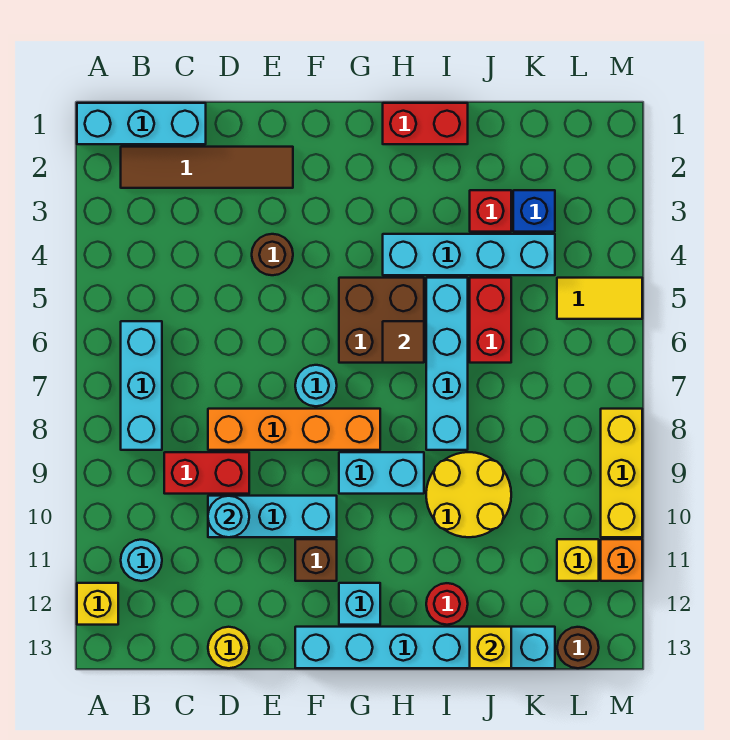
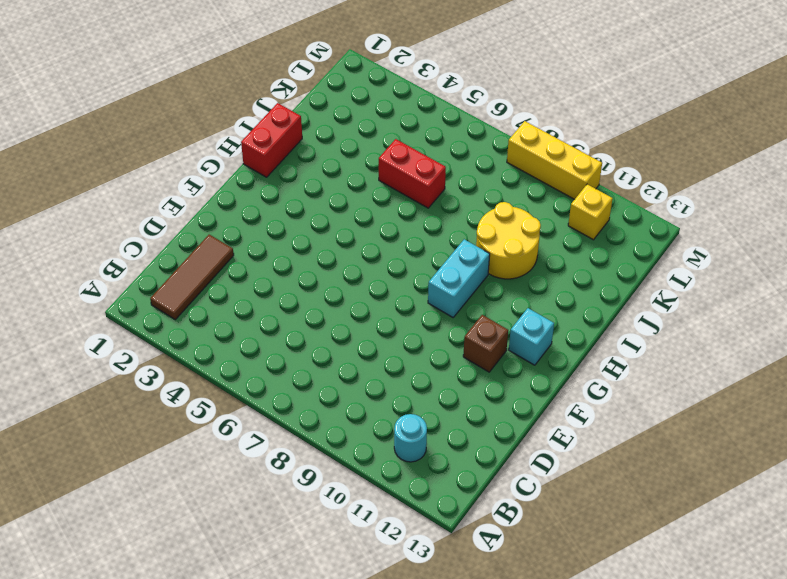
brown tile B2:D2 level 1 -> brown tile B2:E2 level 1
none -> cyan brick A1:C1 level 1
none -> yellow brick A12 level 1
none -> cyan brick B6:B8 level 1
none -> red brick C9:D9 level 1

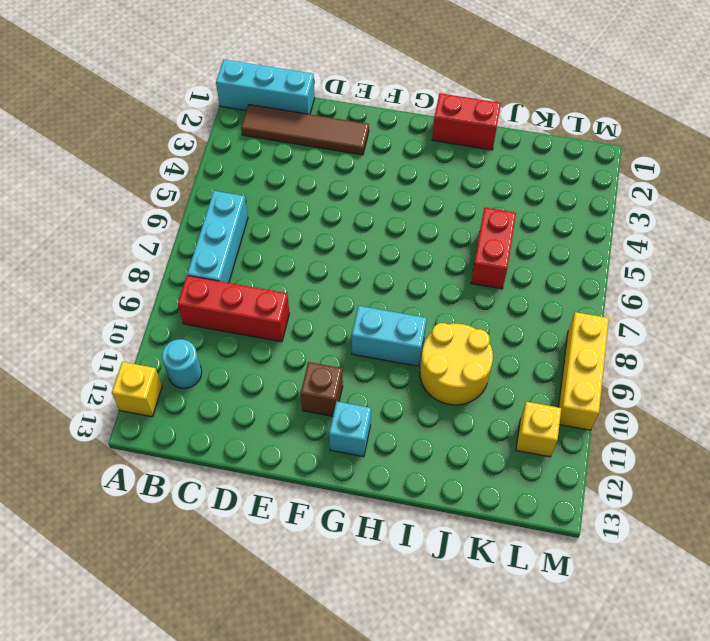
red brick B9:D9 level 1 -> red brick C9:D9 level 1
none -> orange brick D8:G8 level 1
none -> cyan brick D10:F10 level 1
none -> yellow round brick D13 level 1
none -> brown round brick E4 level 1

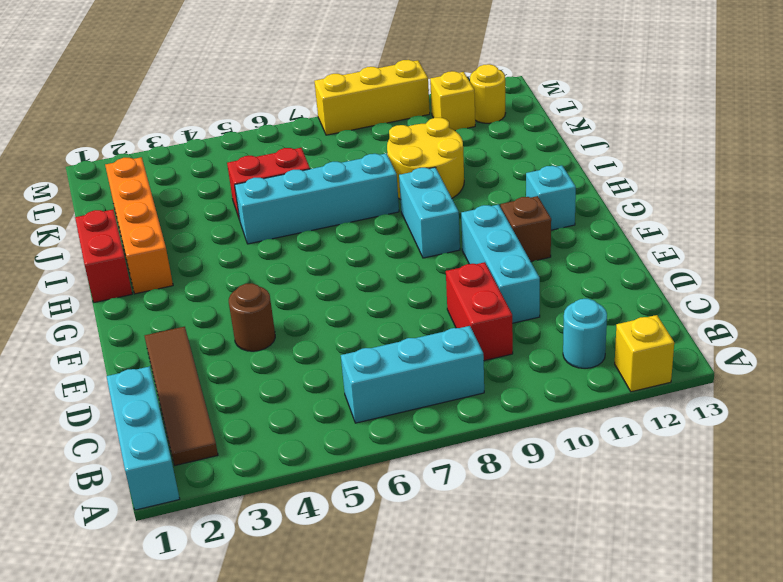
orange brick H2:K2 level 1 -> orange brick D8:G8 level 1
yellow round brick L12 level 1 -> yellow round brick D13 level 1
none -> cyan round brick F7 level 1
none -> cyan brick F13:K13 level 1
none -> brown brick G5:H6 level 1
none -> cyan brick H4:K4 level 1

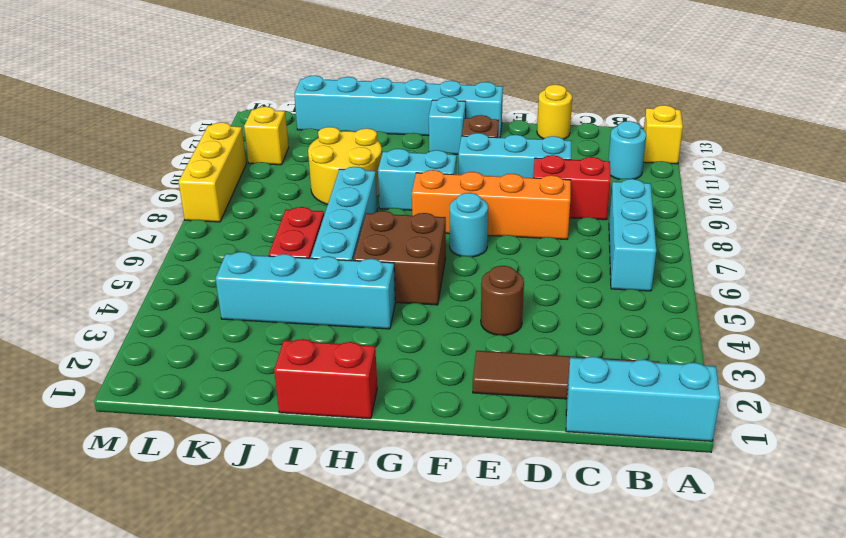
none -> red round brick I12 level 1
none -> red brick J3 level 1
none -> blue brick K3 level 1
none -> yellow tile L5:M5 level 1

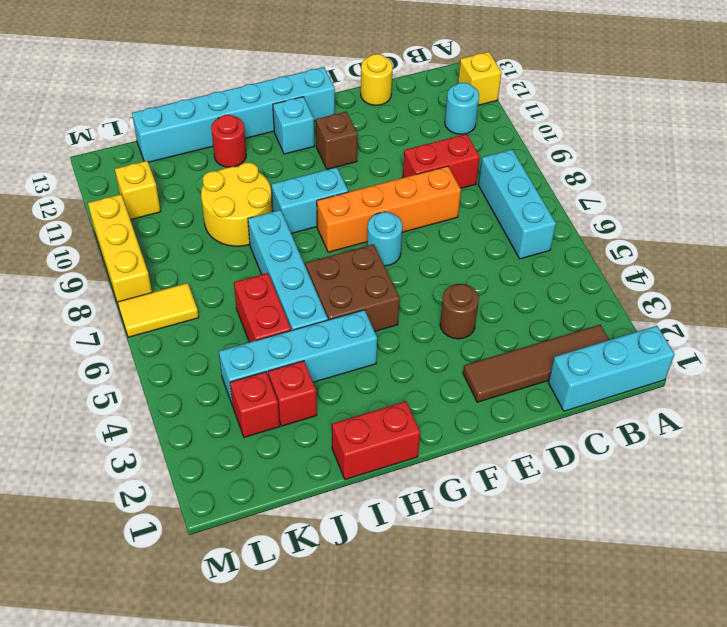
red brick K3 level 1 -> blue brick K3 level 1
yellow tile L7:M7 level 1 -> yellow tile L5:M5 level 1
none -> cyan brick D10:F10 level 1
none -> brown round brick L13 level 1
none -> orange brick M11 level 1
none -> cyan round brick D10 level 2

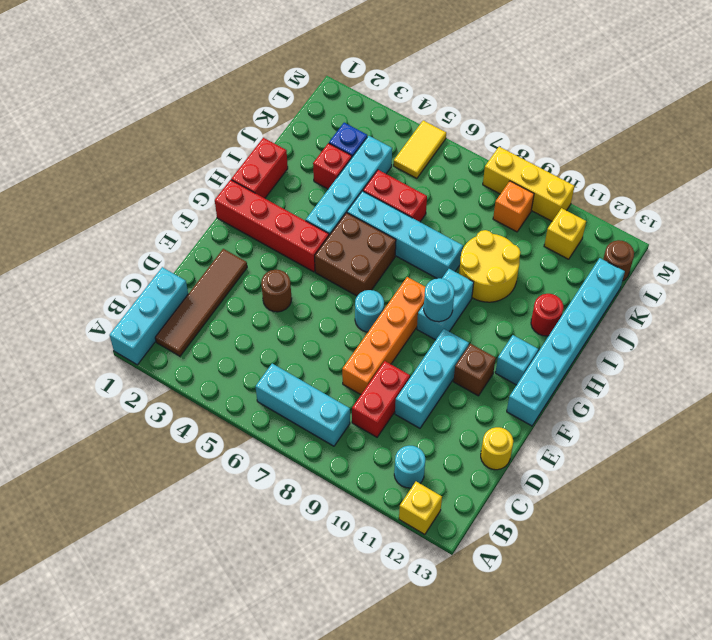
red brick G1:G4 level 1 -> none
cyan round brick G9 level 2 -> cyan round brick D10 level 2
orange brick L9 level 1 -> orange brick M11 level 1
none -> brown tile H6 level 2
none -> yellow brick J13 level 2

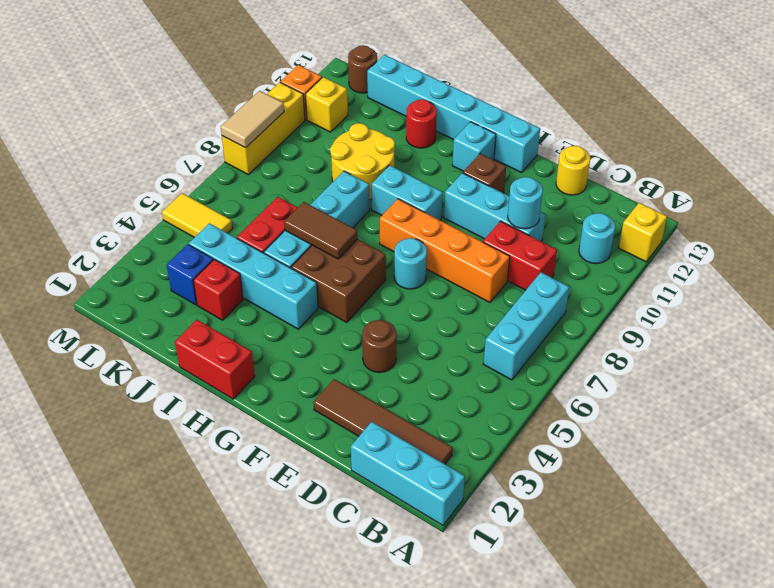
brown tile H6:I6 level 2 -> brown tile H6 level 2
tan tile M8:M9 level 2 -> none
none -> yellow brick J13 level 2

